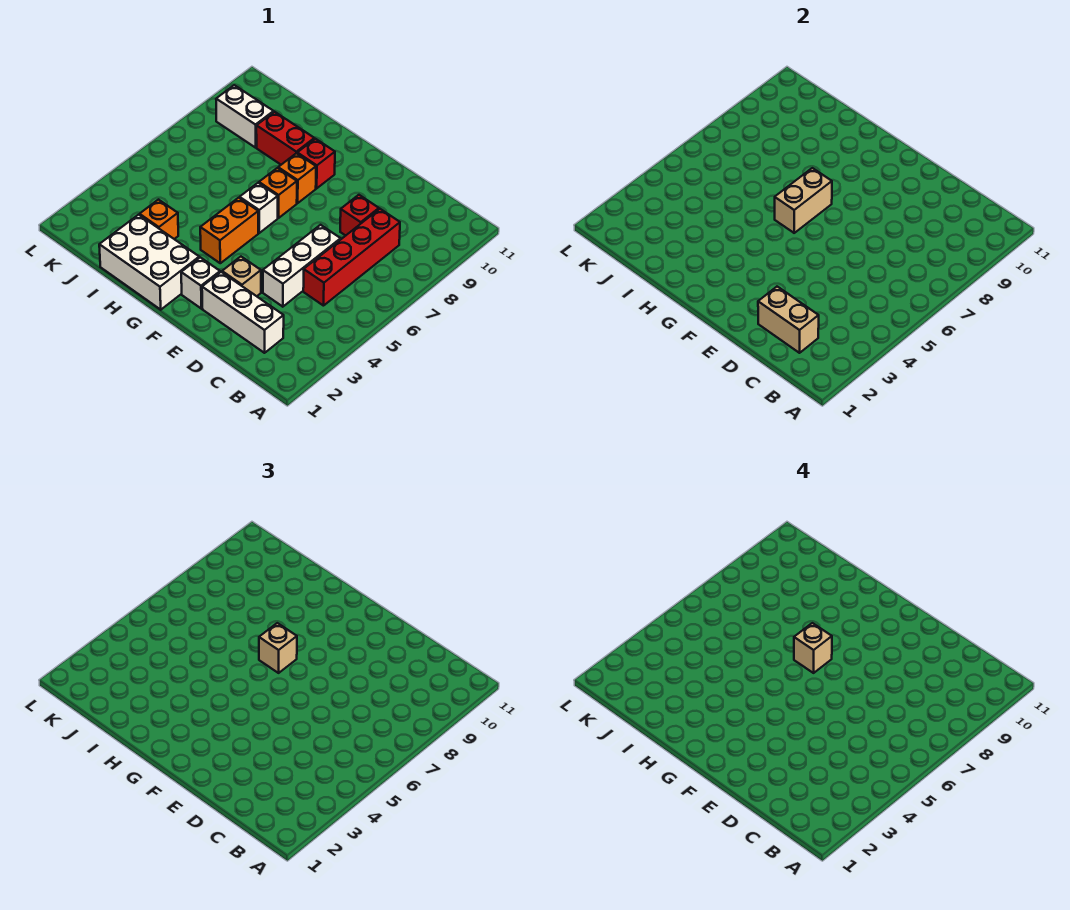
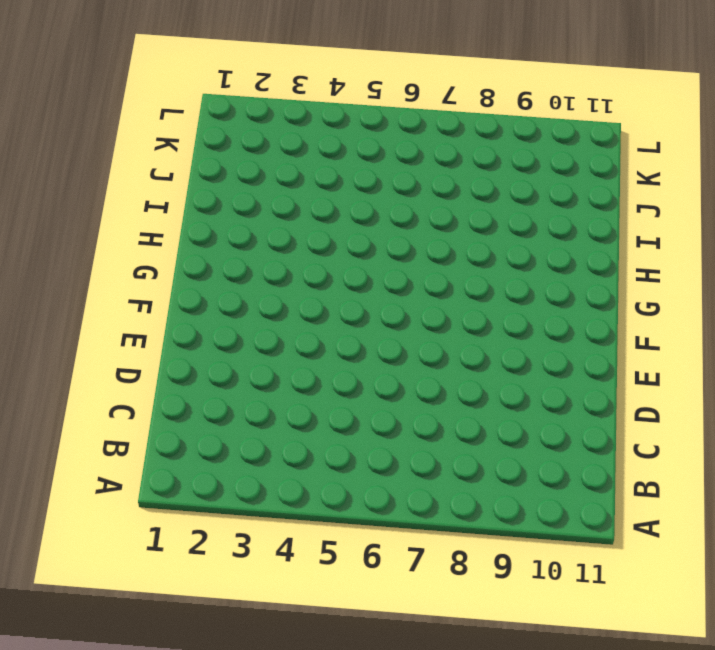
none -> white brick C2:E2 level 1
none -> red brick C5:C8 level 1
none -> white brick D4:D6 level 1

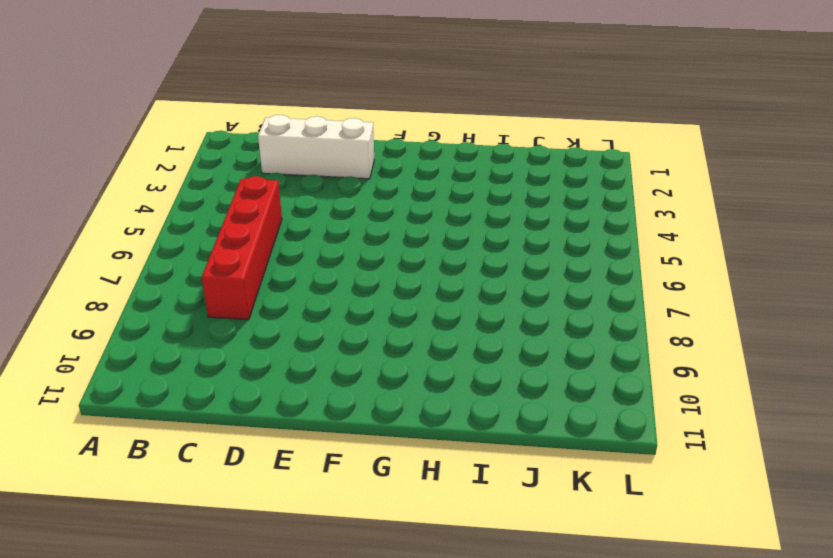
none -> white brick D4:D6 level 1
none -> red brick D8 level 1
none -> tan brick E3 level 1

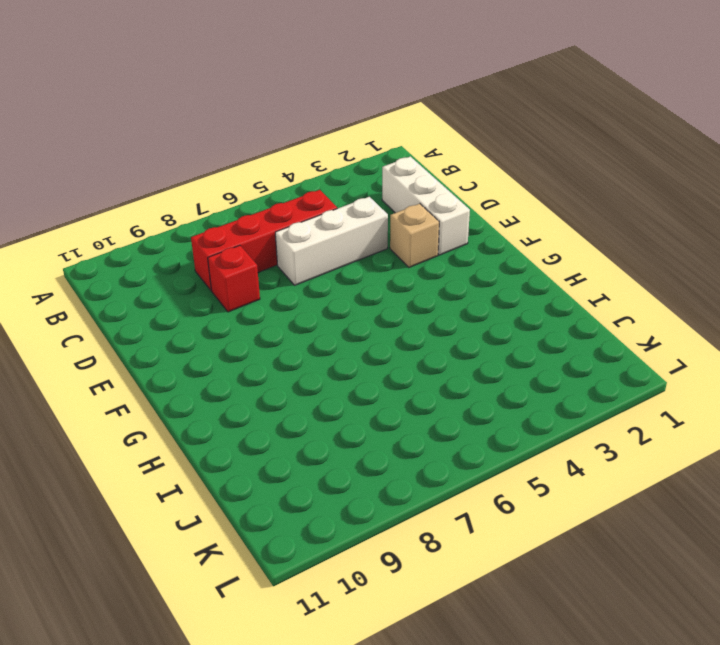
none -> white brick F2 level 1
none -> white brick G1:I2 level 1
none -> orange brick G4:G5 level 1

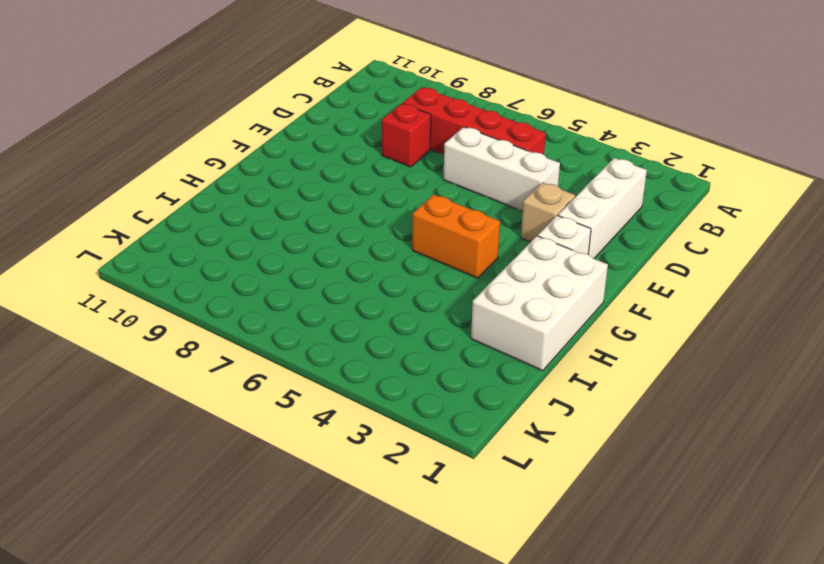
none -> white brick G6 level 1
none -> orange brick G7 level 1
none -> orange brick G8 level 1

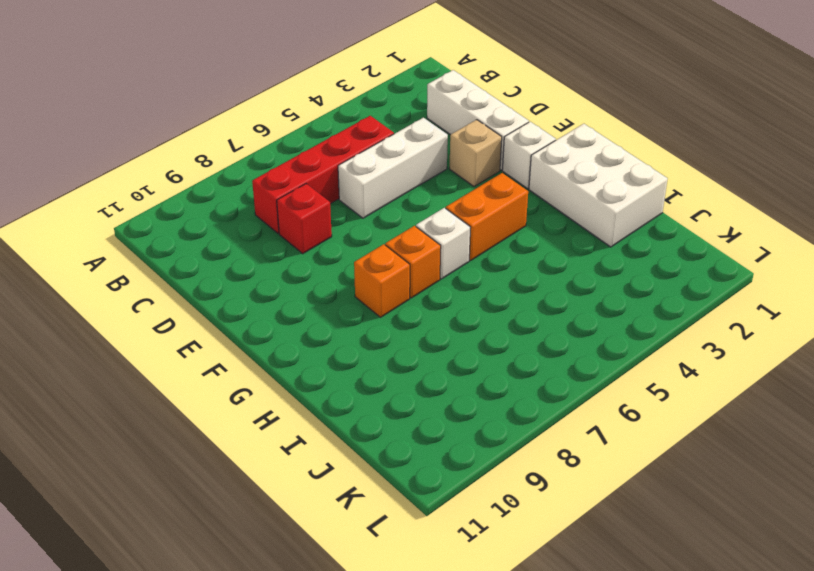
none -> red brick G9 level 1
none -> red brick H9:I9 level 1
none -> orange brick I3 level 1

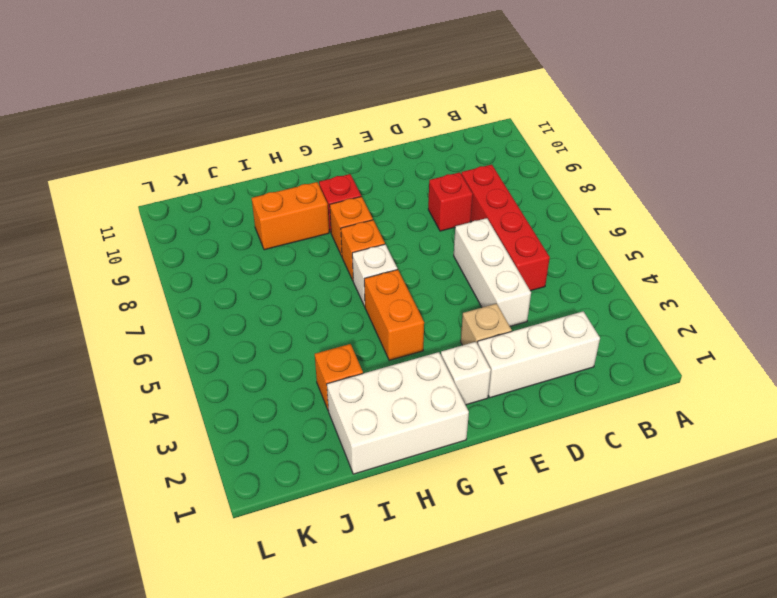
orange brick H9:I9 level 1 -> red brick H9:I9 level 1
none -> white brick J9:K9 level 1
none -> tan brick C2:D2 level 2
none -> tan brick G6:G7 level 2

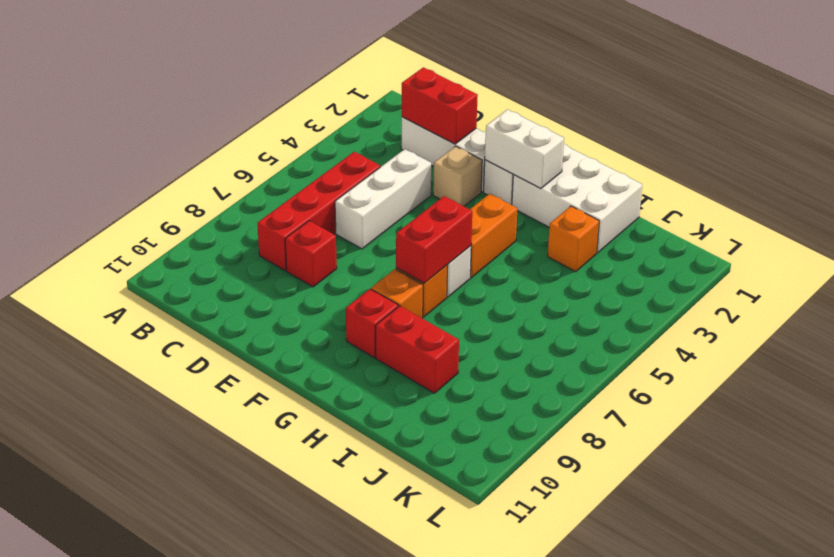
red brick C2:D2 level 2 -> tan brick C2:D2 level 2
white brick F2:G2 level 2 -> white brick J9:K9 level 1
red brick G6:G7 level 2 -> tan brick G6:G7 level 2
none -> tan brick G7 level 3
none -> tan brick G7 level 4

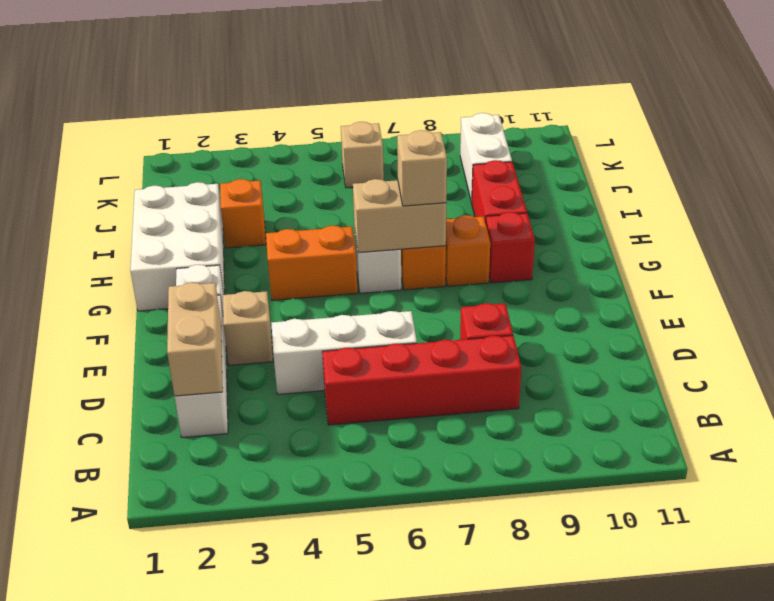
tan brick K6 level 1 -> tan brick G7 level 4

